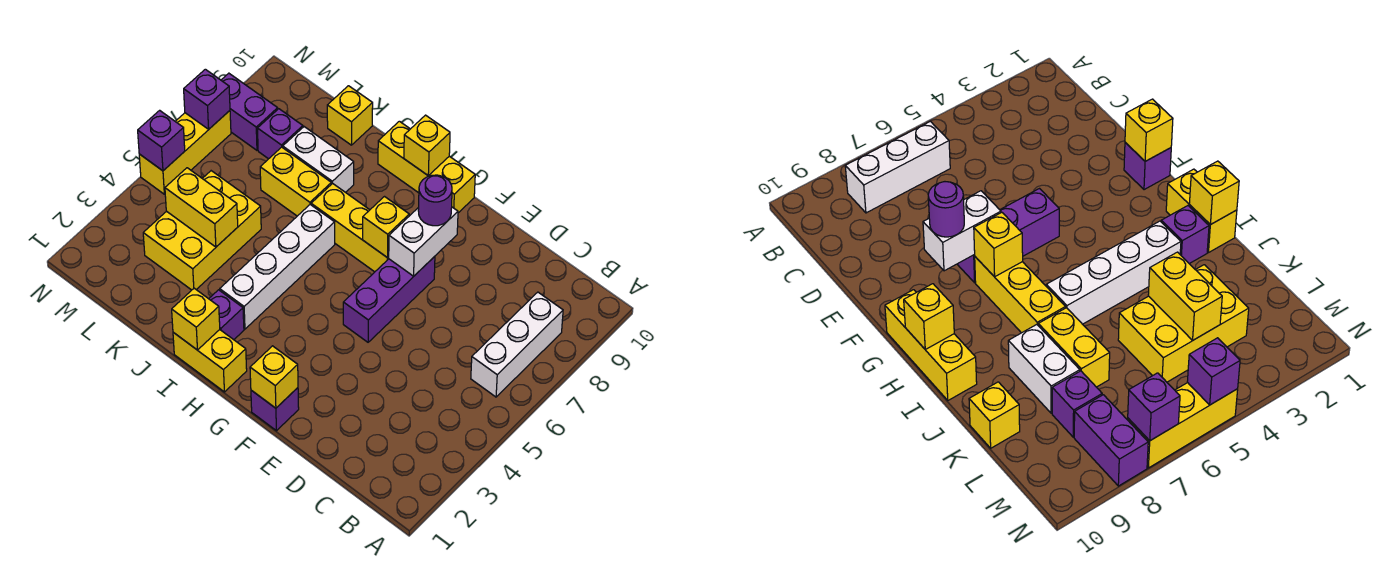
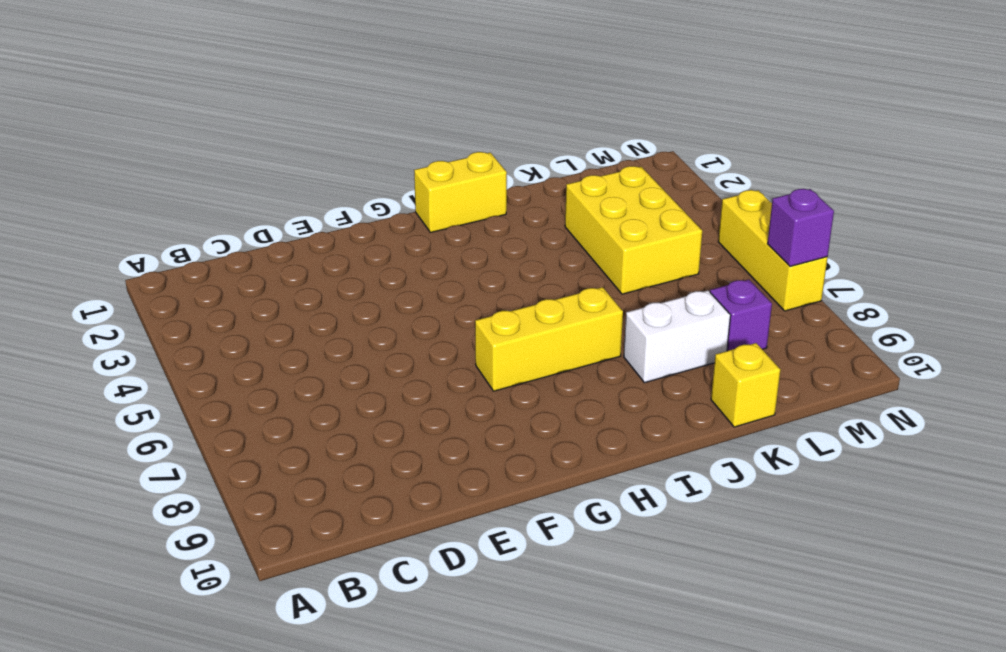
none -> white brick B6:B8 level 1
none -> purple brick F1 level 1
none -> purple brick F5:F7 level 1

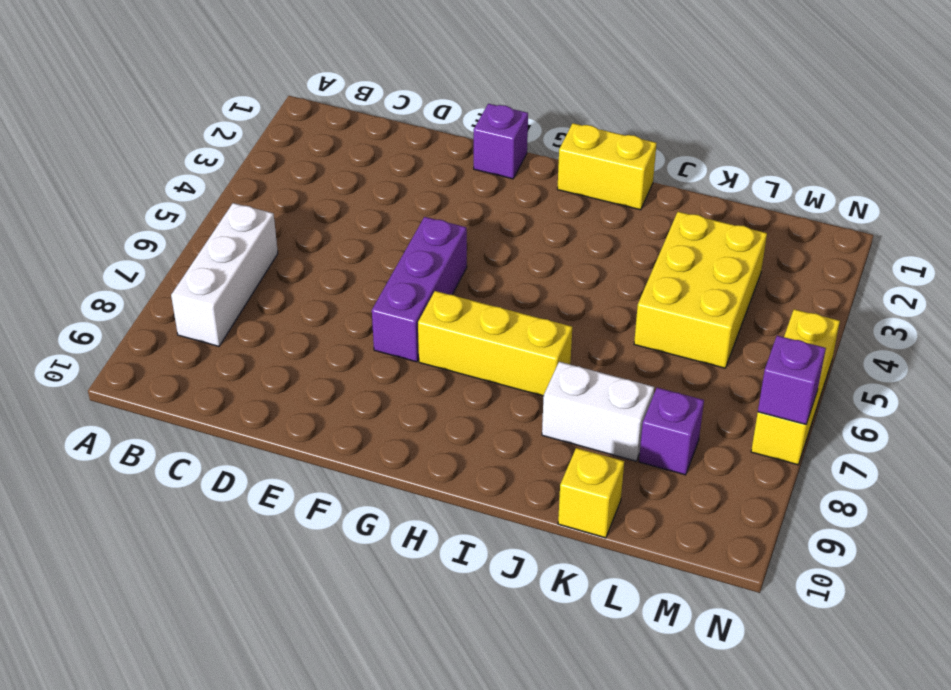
none -> yellow brick G10:I10 level 1
none -> purple brick I2 level 1
none -> white brick I3:I6 level 1

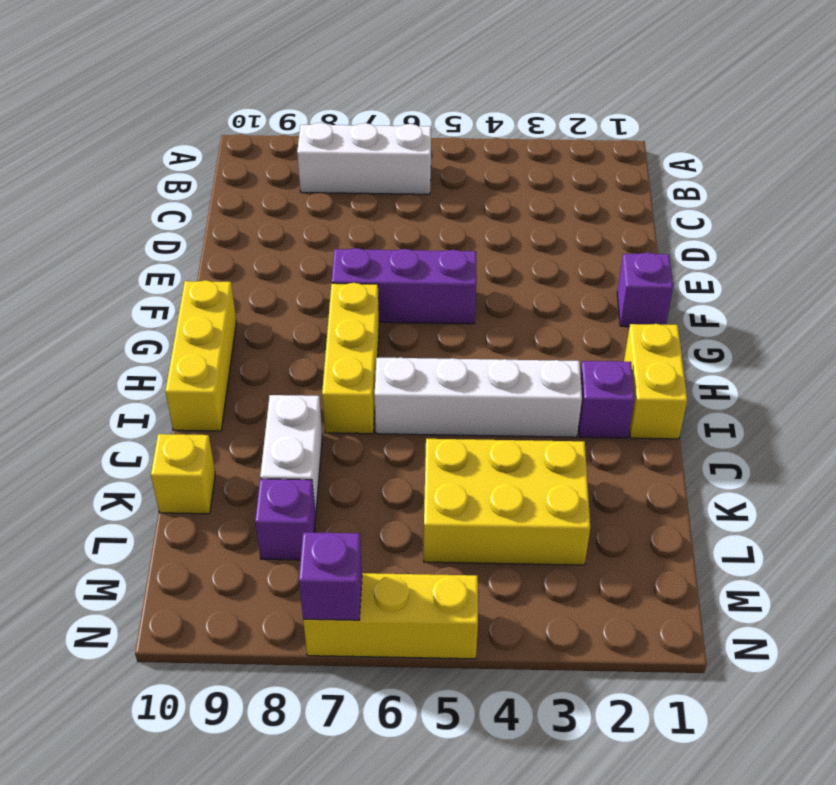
none -> yellow brick J7:K7 level 1
none -> purple brick M8:N8 level 1
none -> yellow brick F1 level 2

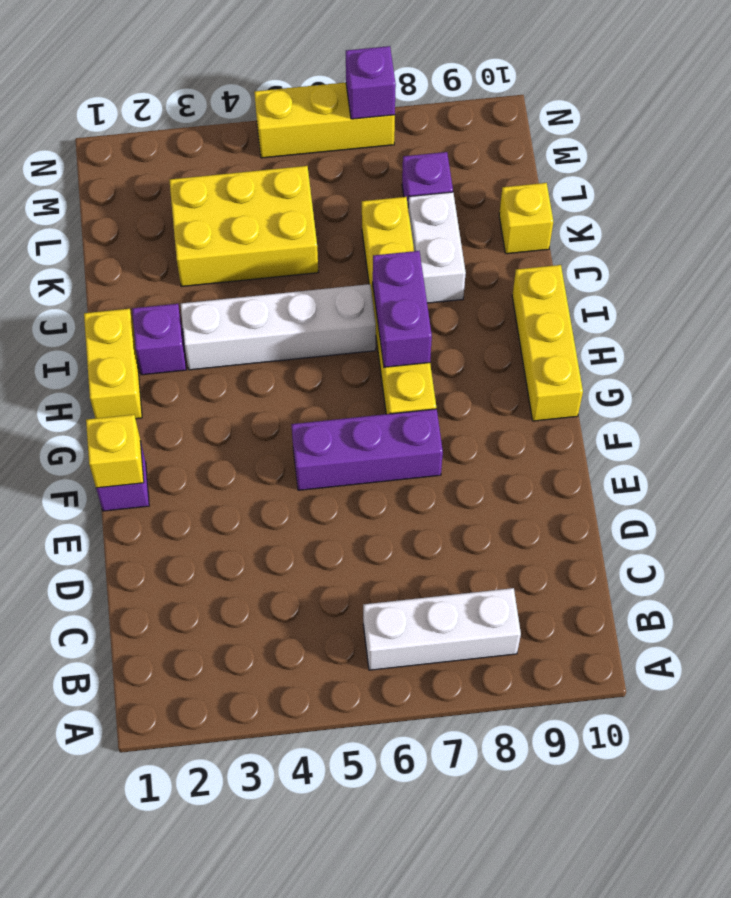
purple brick H7:I7 level 2 -> purple brick M8:N8 level 1
none -> white brick F7:F8 level 2
none -> yellow brick G7 level 2
none -> yellow brick H10 level 2

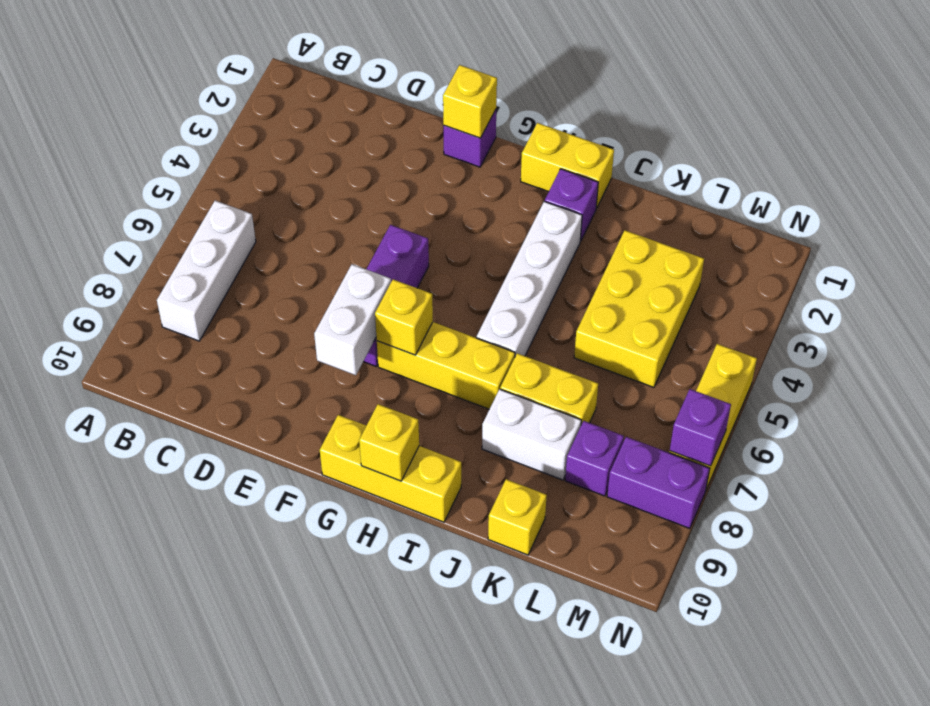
none -> yellow brick I1 level 2
none -> yellow brick K4:L4 level 2
none -> purple brick N5 level 2

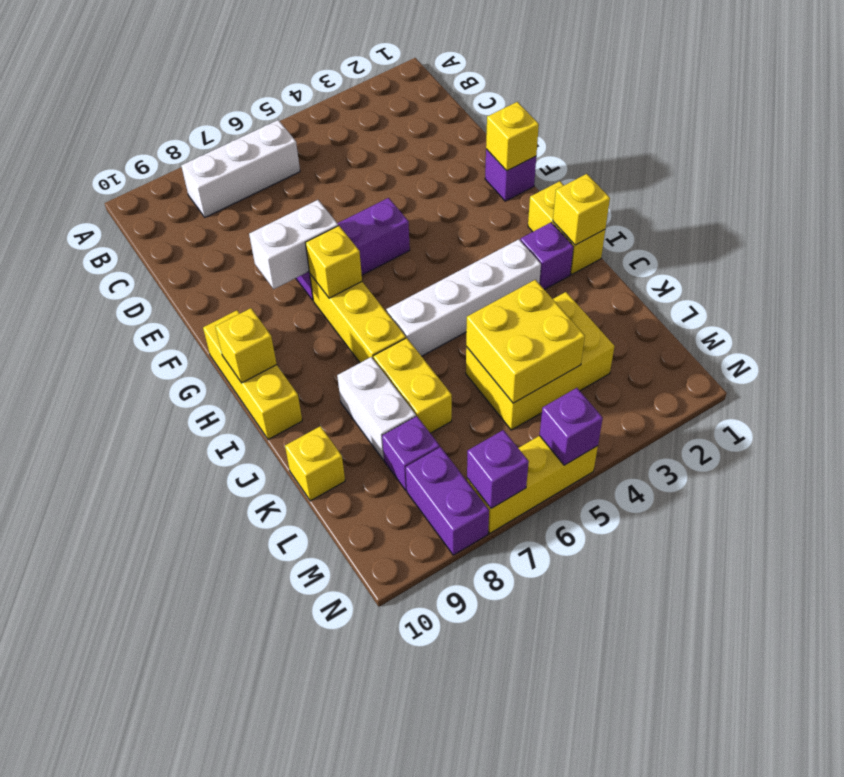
yellow brick K4:L5 level 2 -> yellow brick K4:L4 level 2
none -> purple round brick F8 level 3

